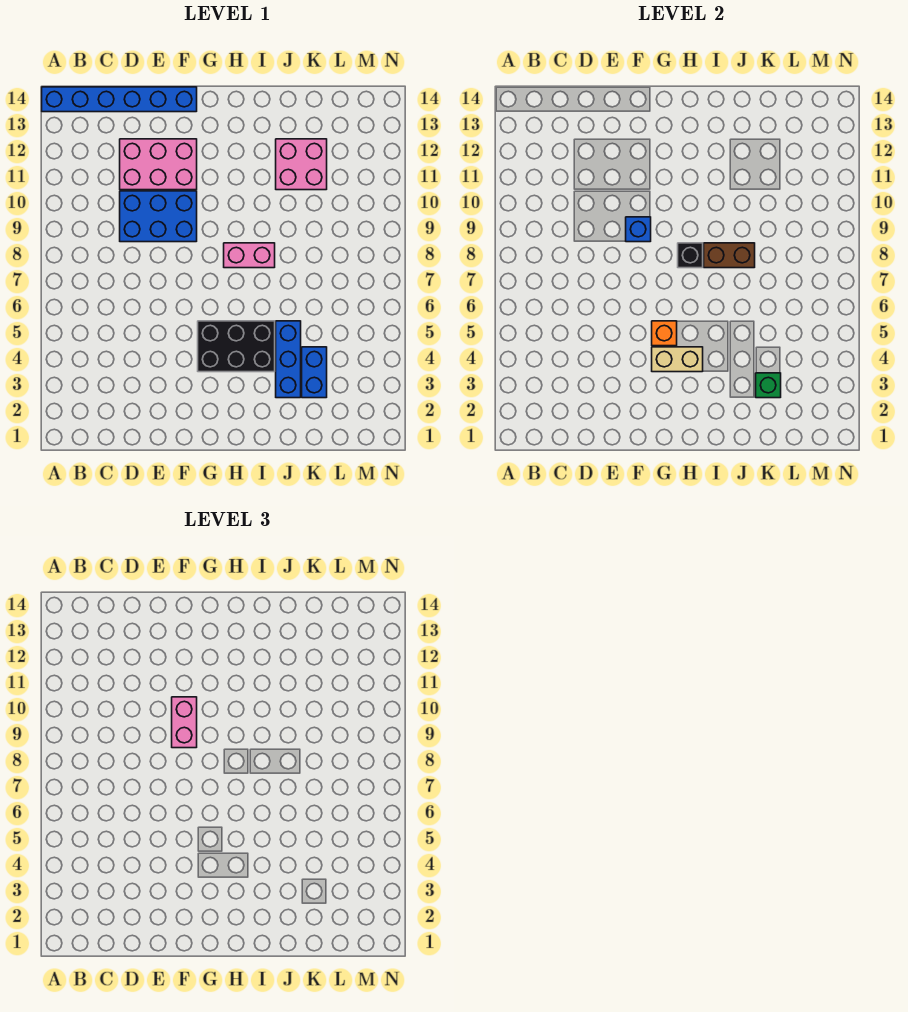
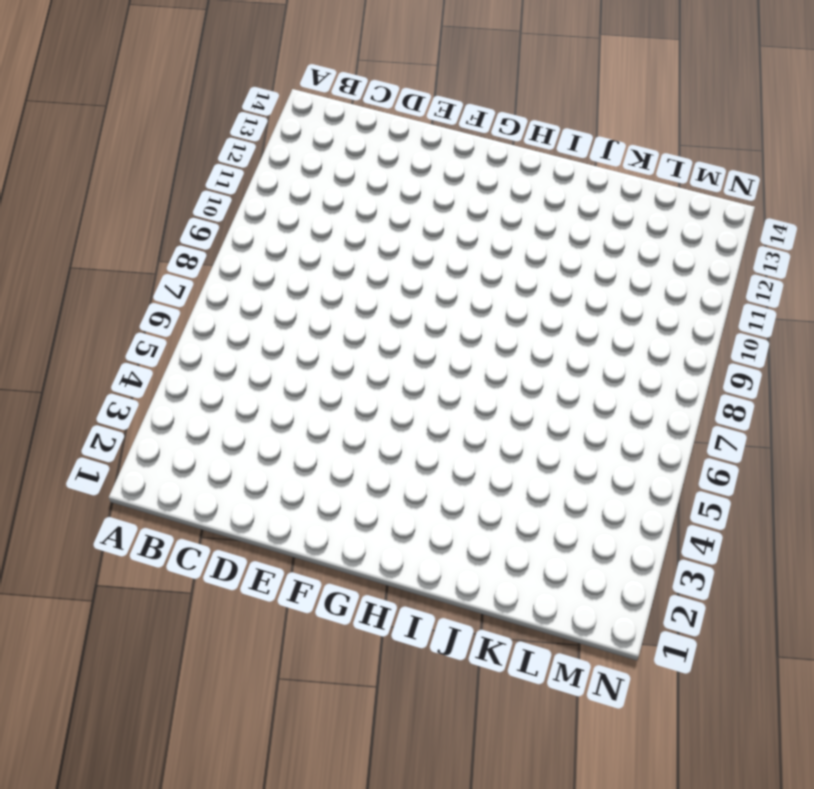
none -> blue brick A14:F14 level 1
none -> blue brick D9:F10 level 1
none -> pink brick D11:F12 level 1

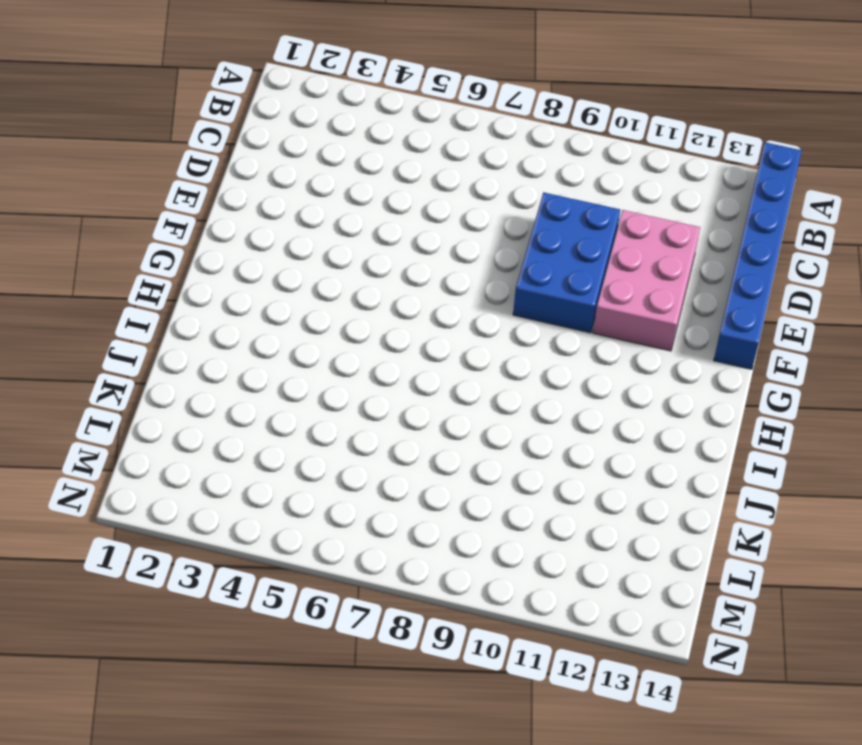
none -> black brick G4:I5 level 1
none -> pink brick H8:I8 level 1
none -> blue brick J3:J5 level 1

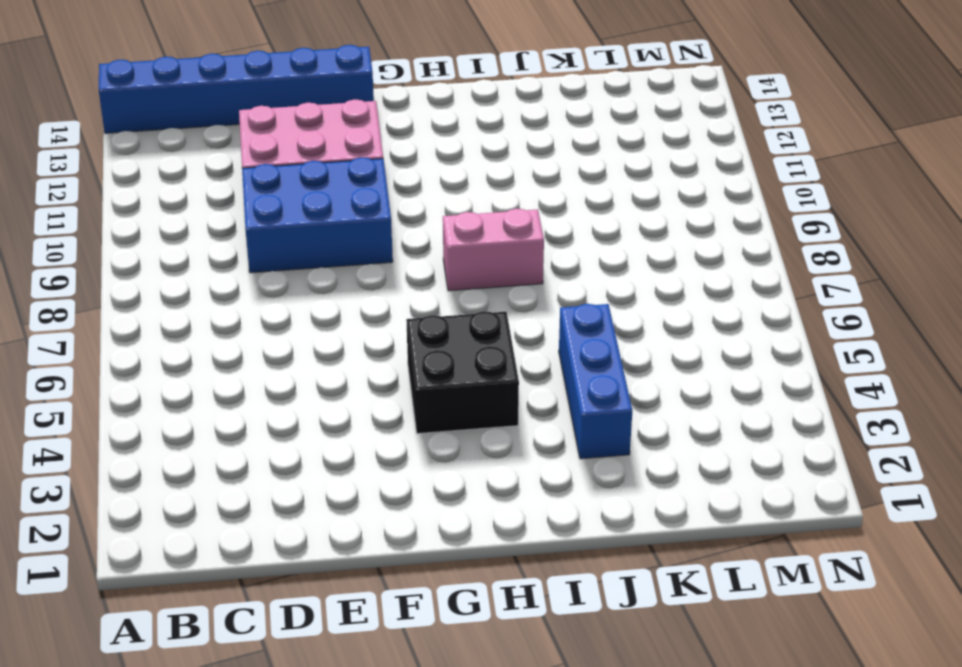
black brick G4:H5 level 1 -> black brick G4:I5 level 1
none -> pink brick J11:K12 level 1
none -> blue brick K3:K4 level 1
none -> blue brick F9 level 2

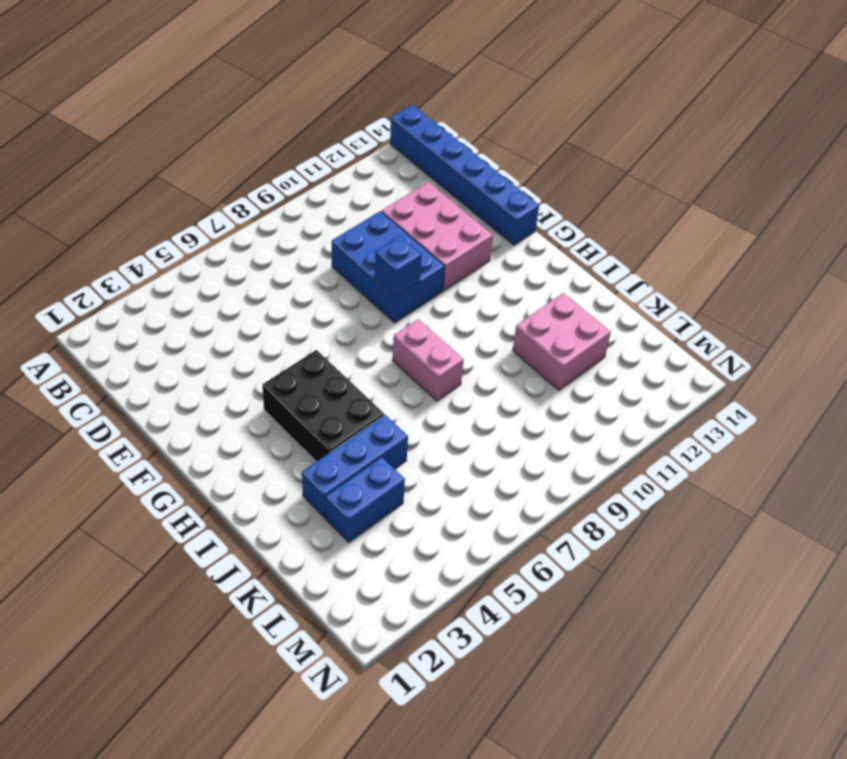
none -> tan brick G4:H4 level 2
none -> orange brick G5 level 2
none -> black brick H8 level 2

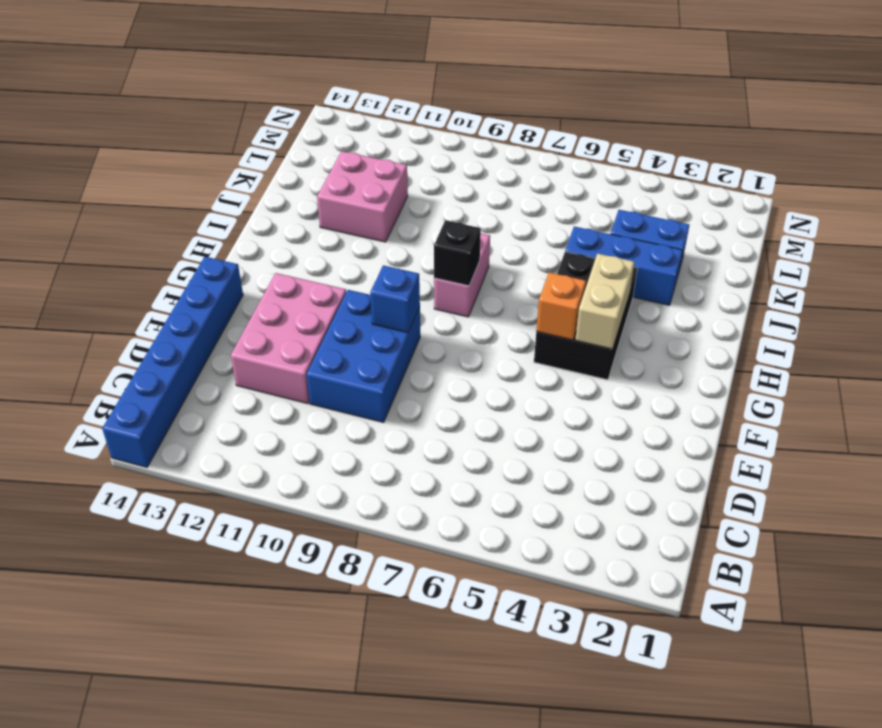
none -> brown brick I8:J8 level 2
none -> green brick K3 level 2
none -> pink brick F9:F10 level 3

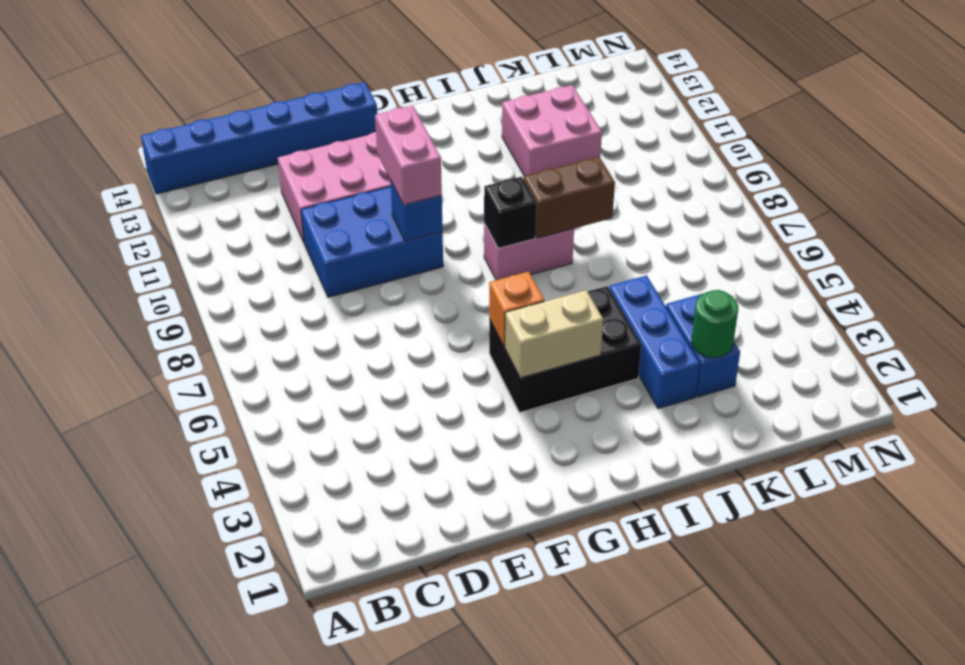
green round brick K3 level 2 -> green brick K3 level 2

